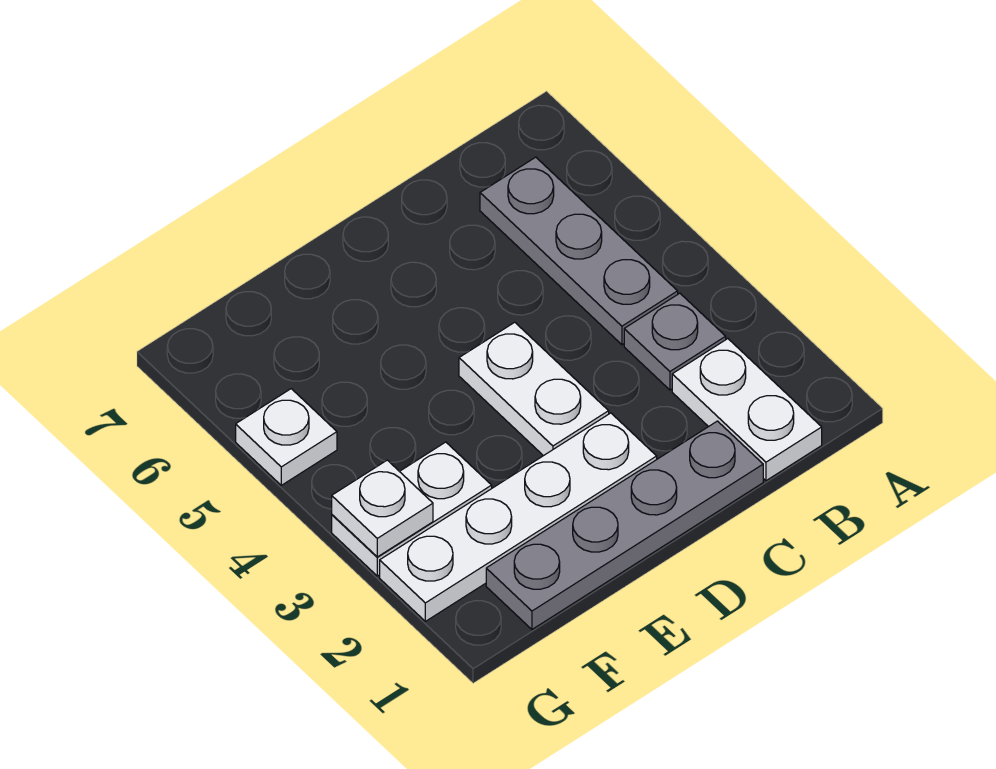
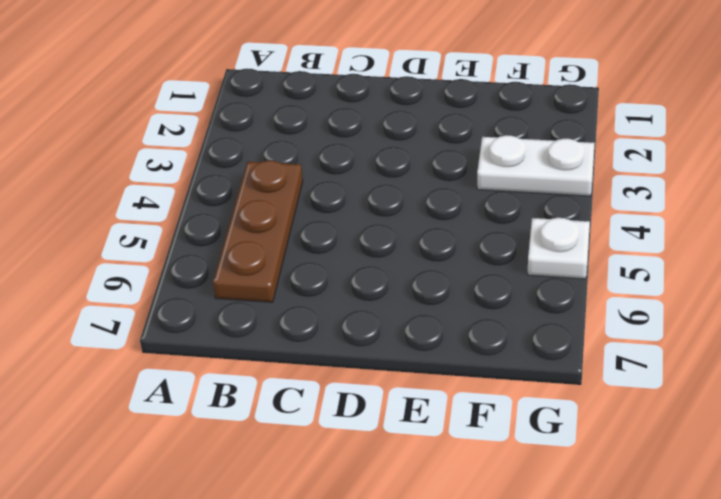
brown plate B4:B6 level 1 -> grey plate B4:B6 level 1
none -> white plate B1:B2 level 1
none -> grey plate B3 level 1

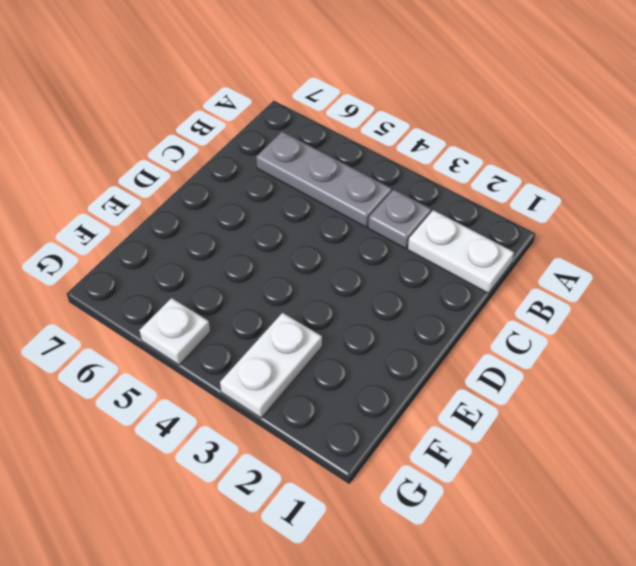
none -> grey plate C1:F1 level 1
none -> white plate D2:G2 level 1

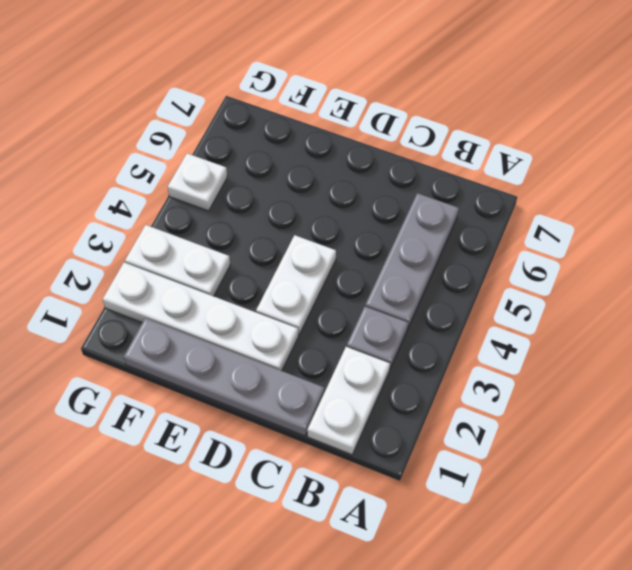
none -> white plate G3 level 2

